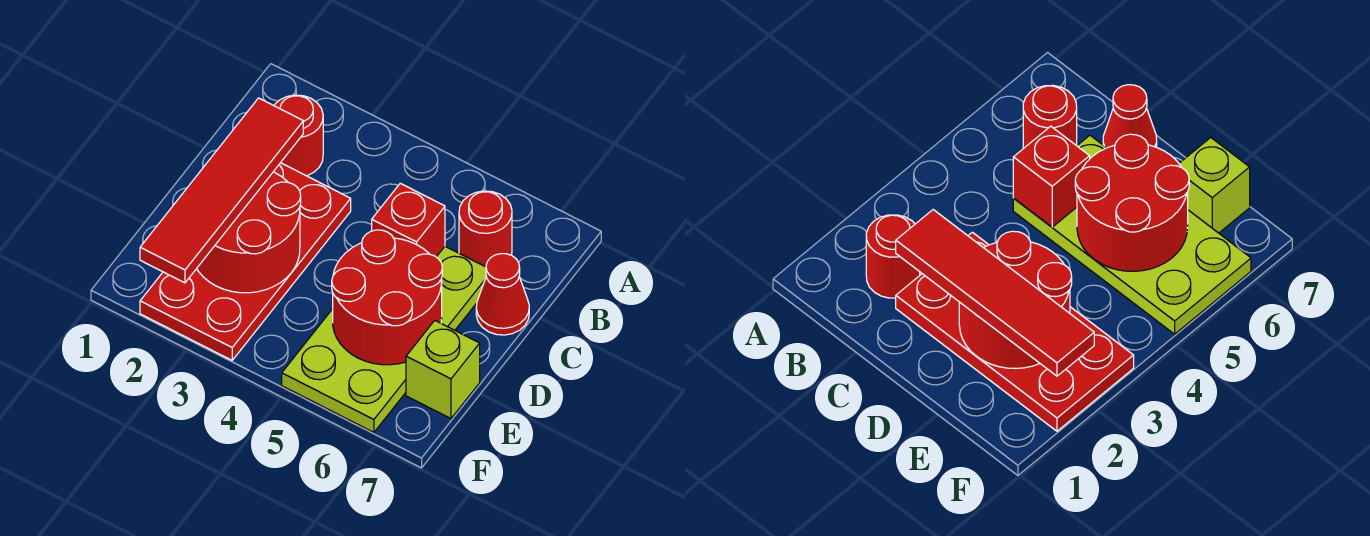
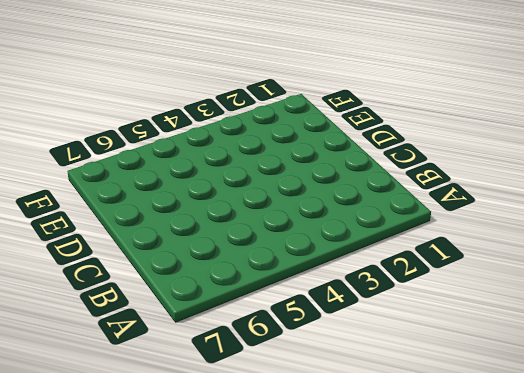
none -> red round brick B2 level 1
none -> red round brick B6 level 1

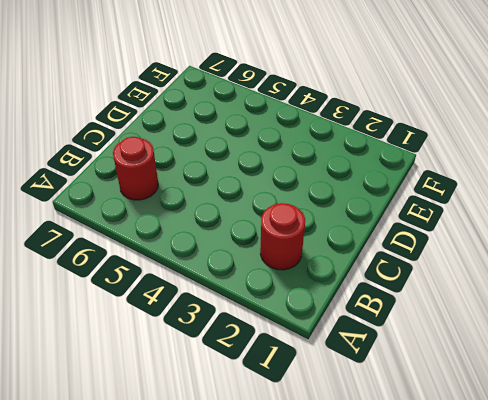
none -> red plate C2:F3 level 1
none -> lime plate C5:F6 level 1

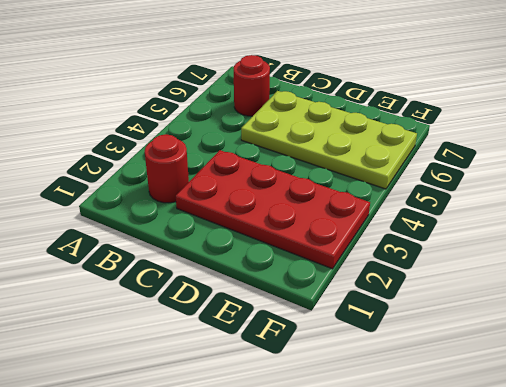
none -> red cone C7 level 1
none -> lime brick E7 level 1

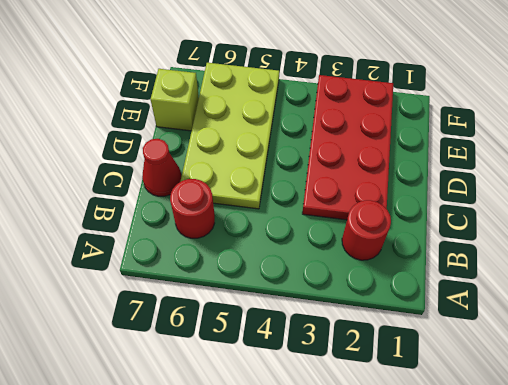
none -> red brick C5 level 2
none -> red round brick D2:E3 level 2

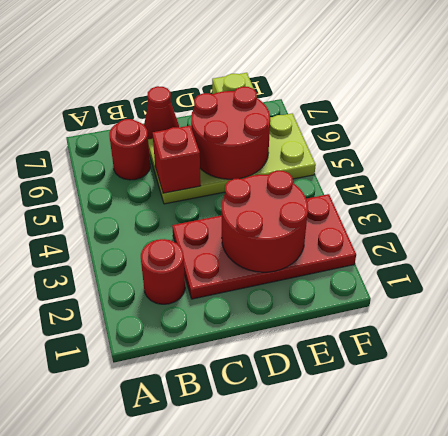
none -> red tile C2:F2 level 3

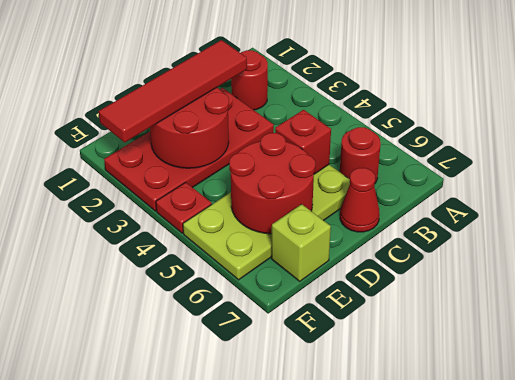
red plate F4 level 1 -> none

